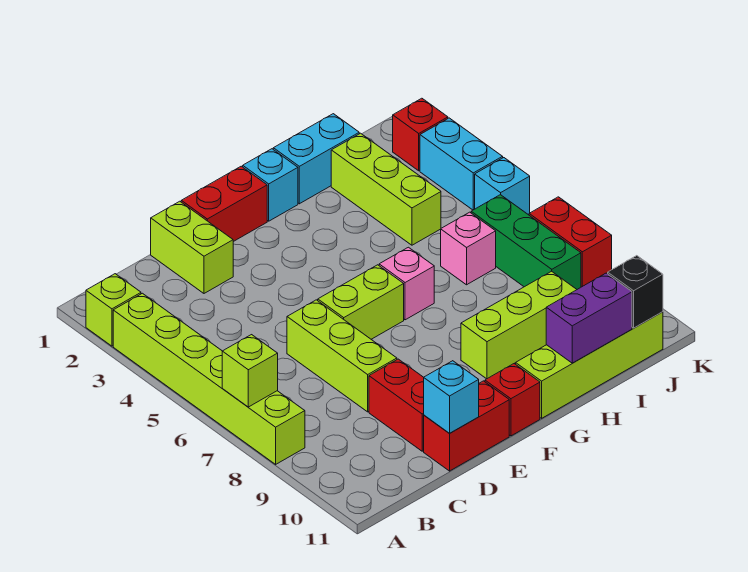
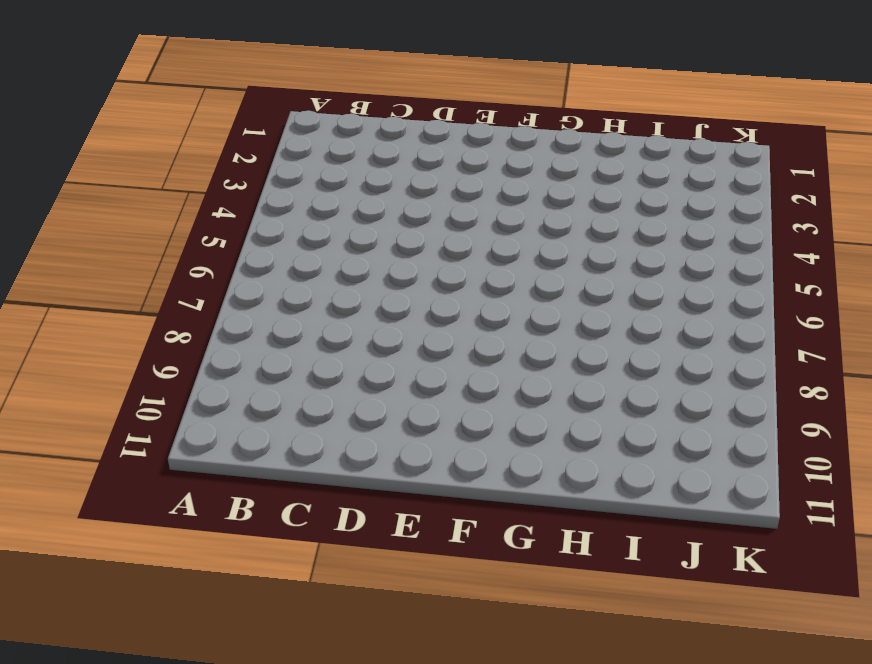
none -> lime brick A2 level 1
none -> lime brick A3:A8 level 1
none -> lime brick D1:D2 level 1

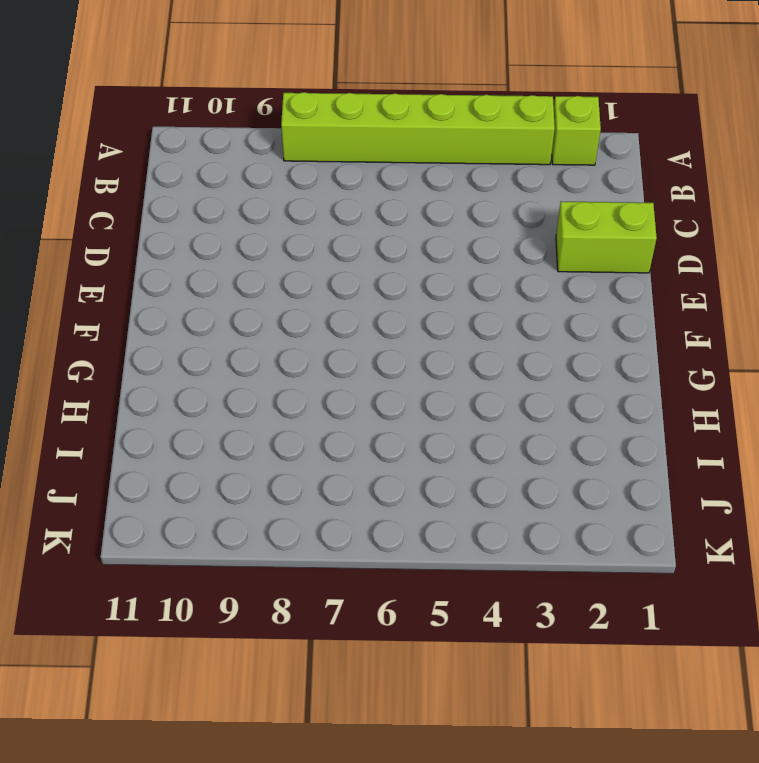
none -> lime brick D6:D8 level 1
none -> red brick D9:D10 level 1
none -> red brick D11:E11 level 1

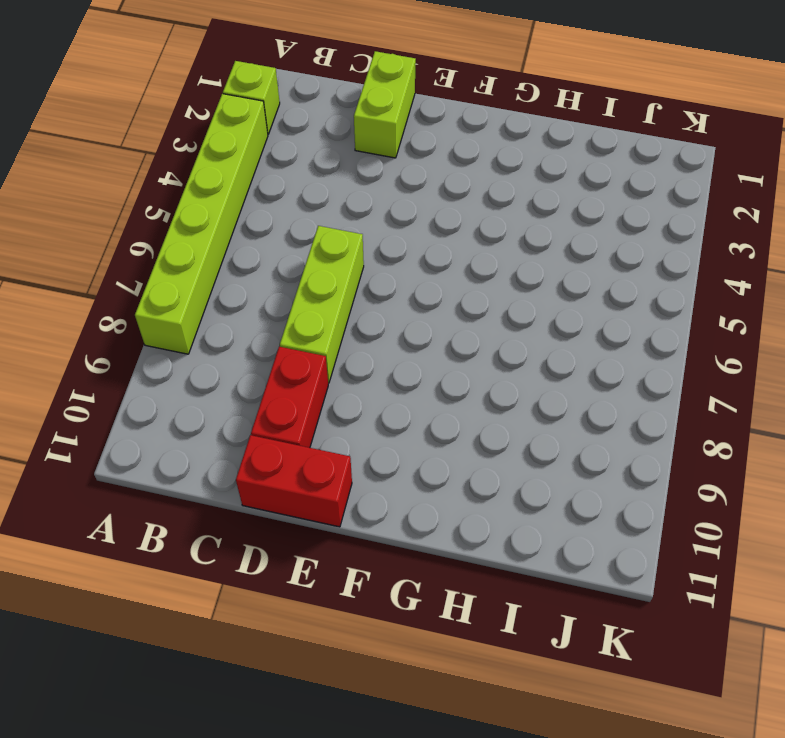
none -> red brick E1:F1 level 1
none -> lime brick E6:F6 level 1
none -> red brick F11 level 1

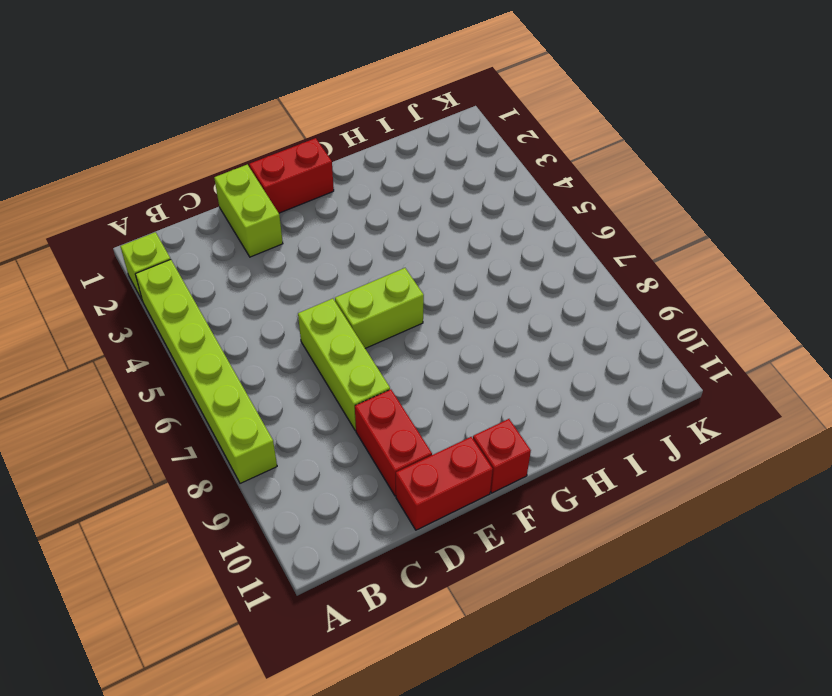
none -> cyan brick G1 level 1
none -> pink brick G6 level 1
none -> lime brick G9:I9 level 1

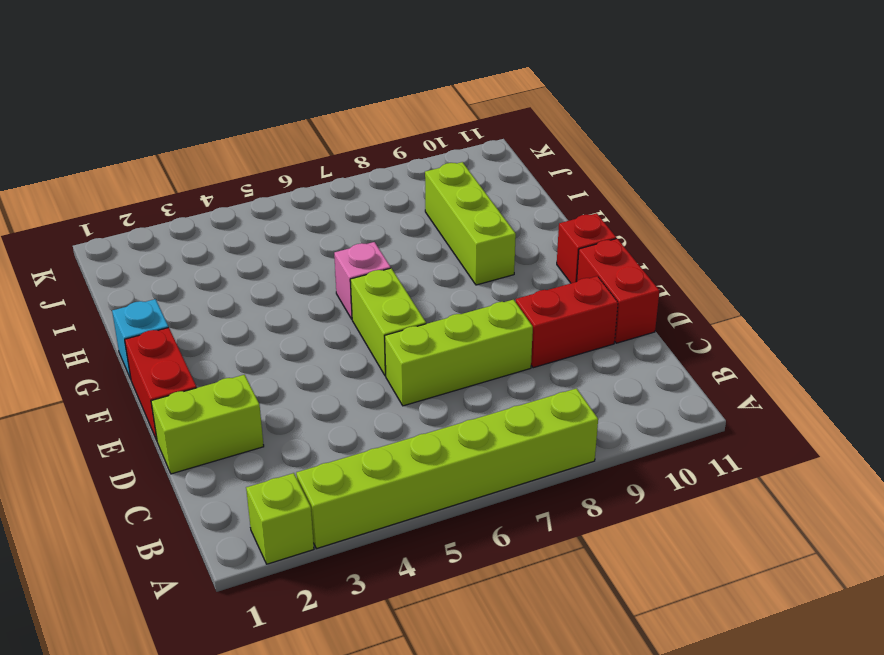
none -> lime brick G11:J11 level 1
none -> cyan brick H1:I1 level 1
none -> lime brick I2:I4 level 1

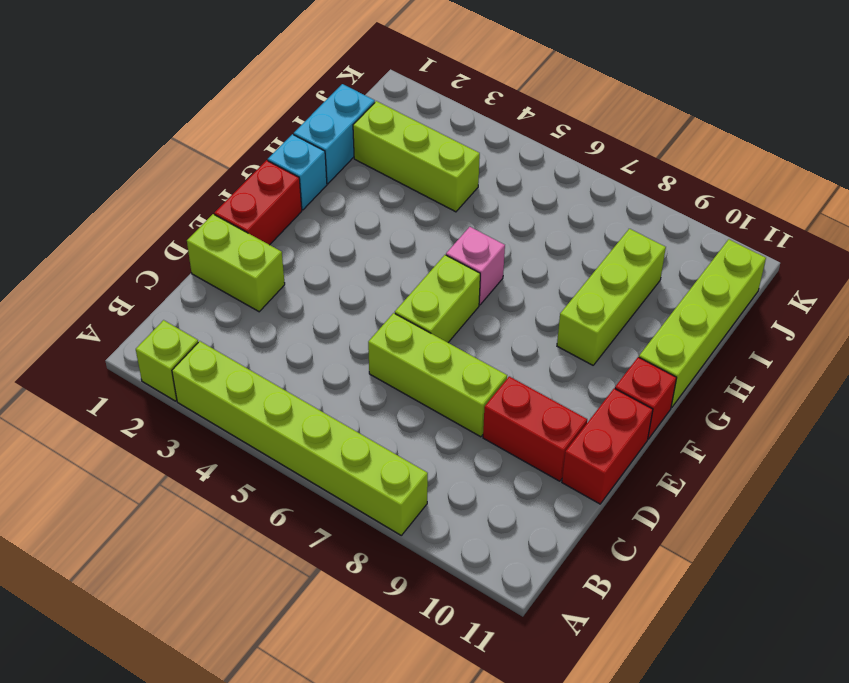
none -> pink brick I6 level 1
none -> green brick J6:J8 level 1
none -> red brick K2 level 1

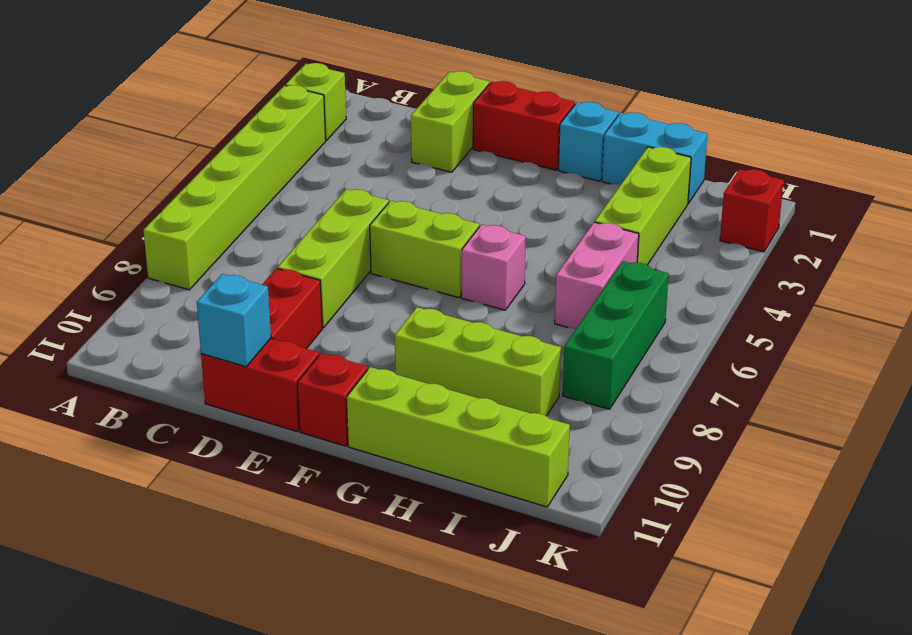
pink brick I5:I6 level 1 -> pink brick I6 level 1
none -> cyan brick K3:K4 level 1
none -> cyan brick K5 level 1
none -> red brick K7:K8 level 1

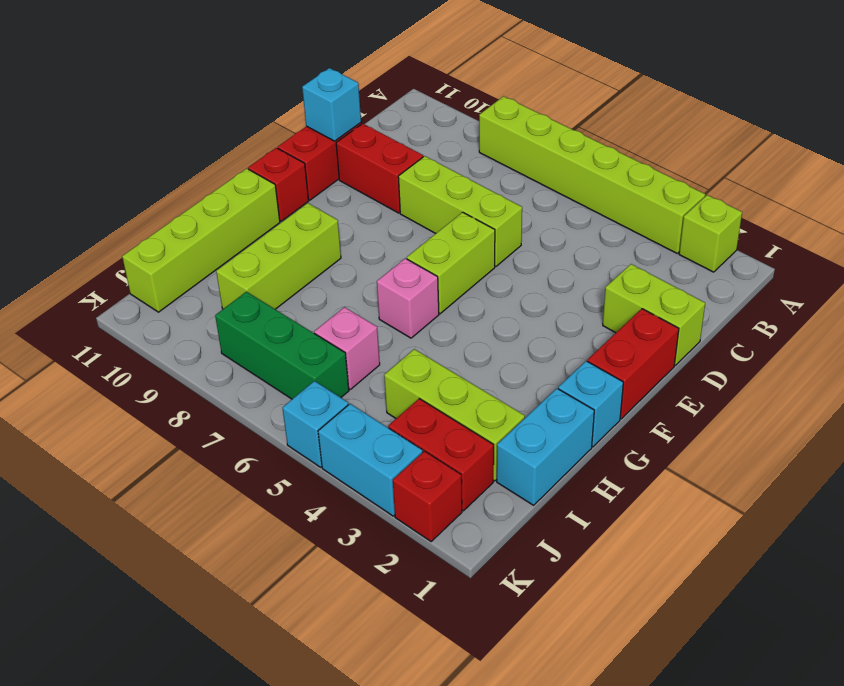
red brick J2:J3 level 1 -> red brick K7:K8 level 1
none -> lime brick A7 level 2
none -> purple brick H11:I11 level 2
none -> black brick J11 level 2

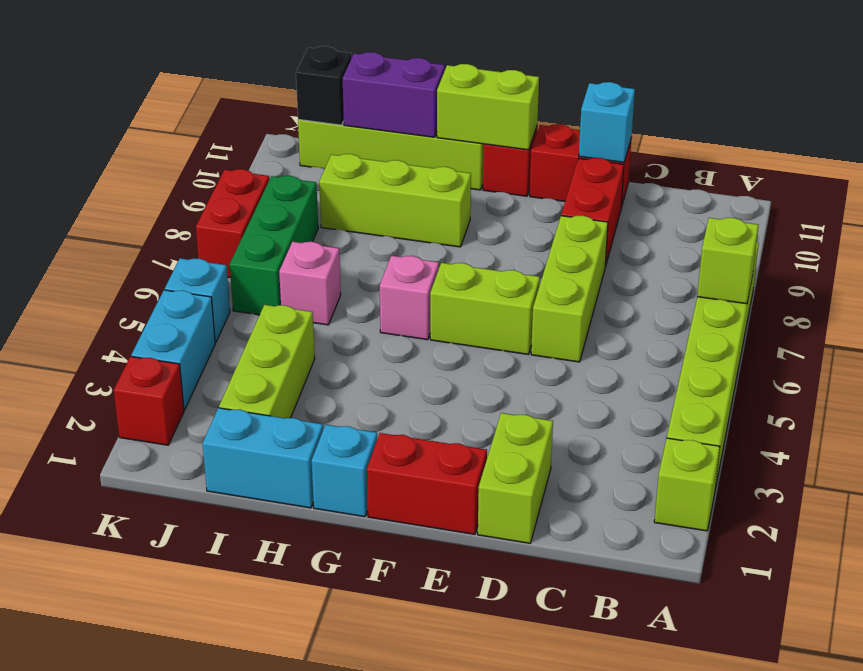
lime brick F11:G11 level 2 -> none

